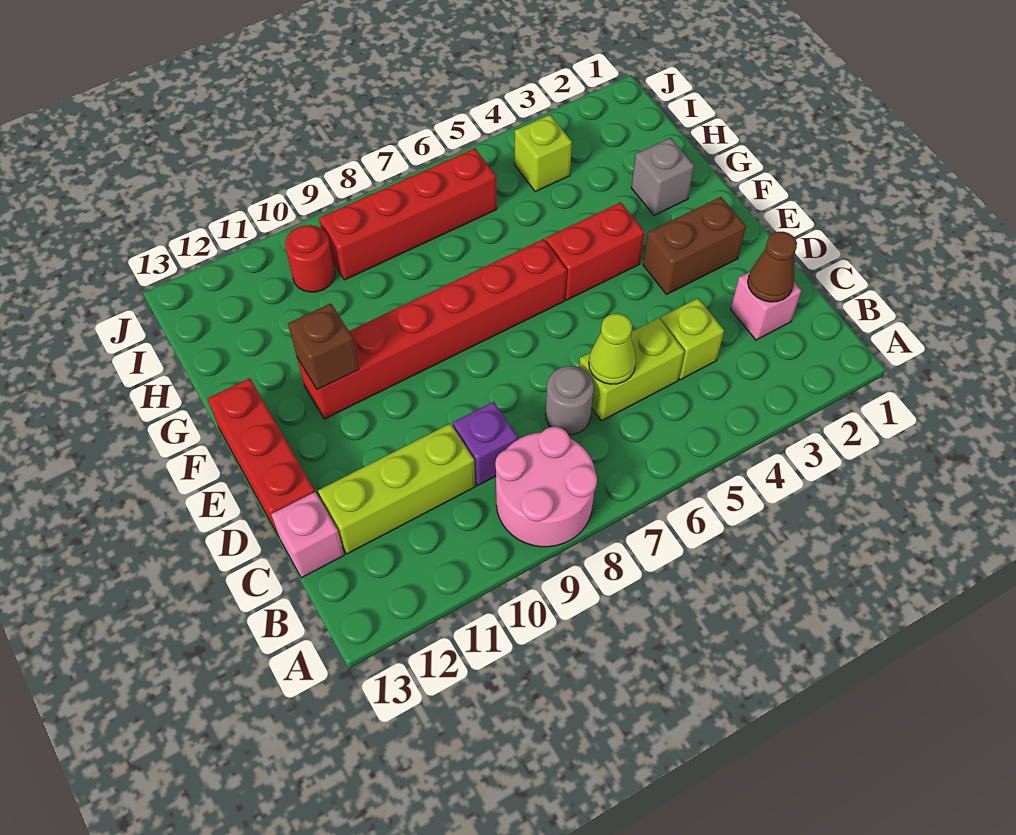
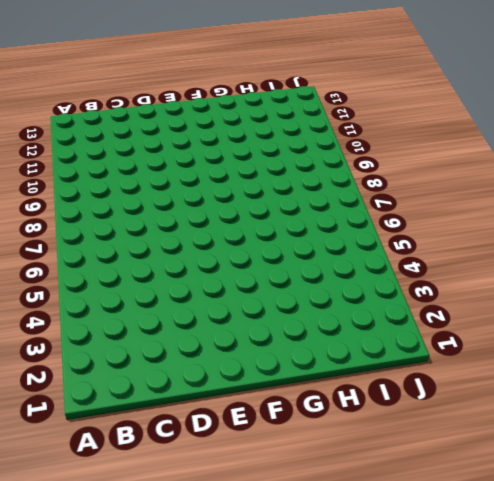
none -> pink round brick A8:B9 level 1
none -> pink brick C2 level 1
none -> lime brick C4 level 1

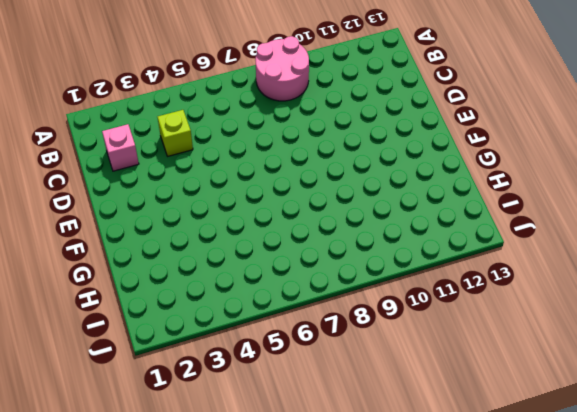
none -> lime brick C5:C6 level 1
none -> grey round brick C7 level 1
none -> purple brick C9 level 1

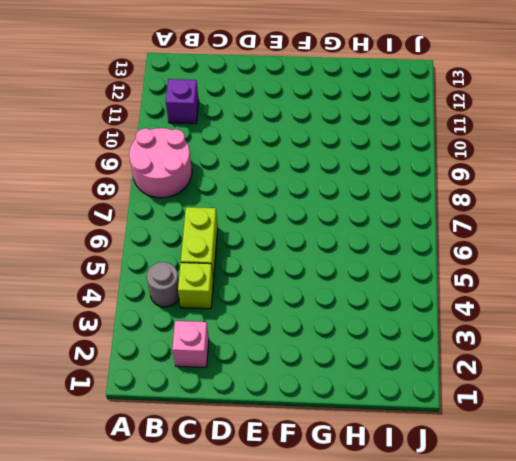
grey round brick B4 level 1 -> grey round brick C7 level 1
purple brick B11 level 1 -> purple brick C9 level 1
none -> lime brick C10:C12 level 1
none -> pink brick C13 level 1
none -> red brick D13:F13 level 1

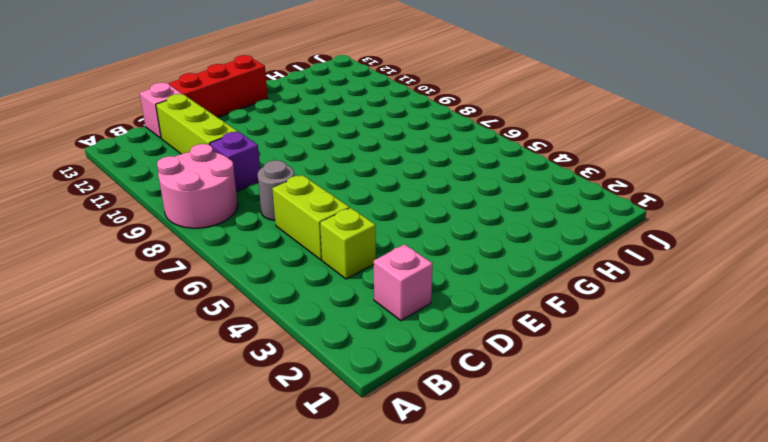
none -> brown brick E2:E3 level 1
none -> red brick F4:F5 level 1
none -> red brick F6:F11 level 1

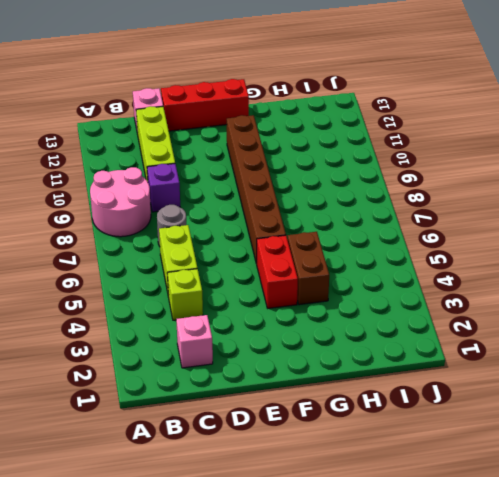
brown brick F6:F11 level 1 -> red brick F6:F11 level 1
brown brick G4:G5 level 1 -> brown brick E2:E3 level 1
none -> grey brick G2 level 1
none -> lime brick I4 level 1
none -> red brick I6:I9 level 1

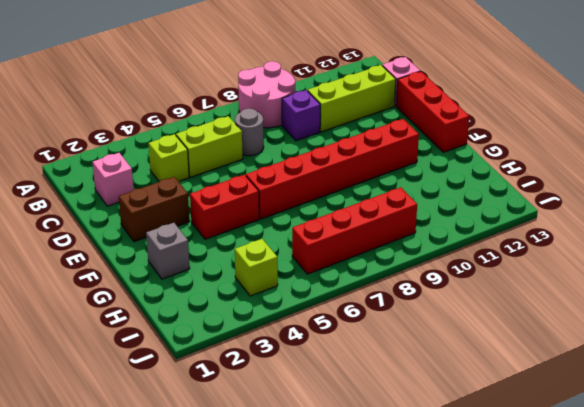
none -> red round brick I10 level 1
none -> brown cone C2 level 2
none -> lime cone C6 level 2

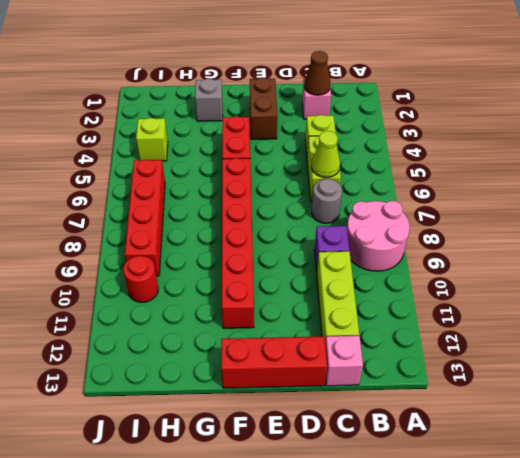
none -> brown brick F11 level 2

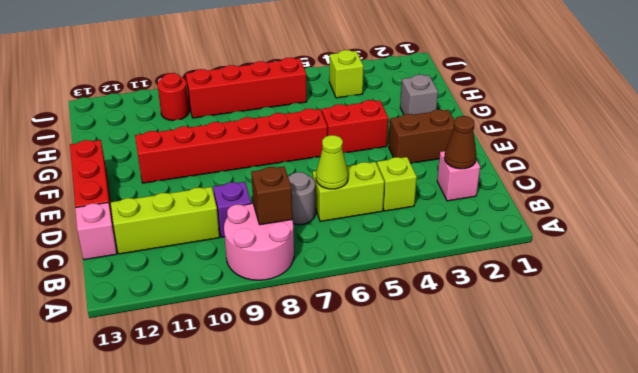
brown brick B8 level 2 -> brown brick F11 level 2

